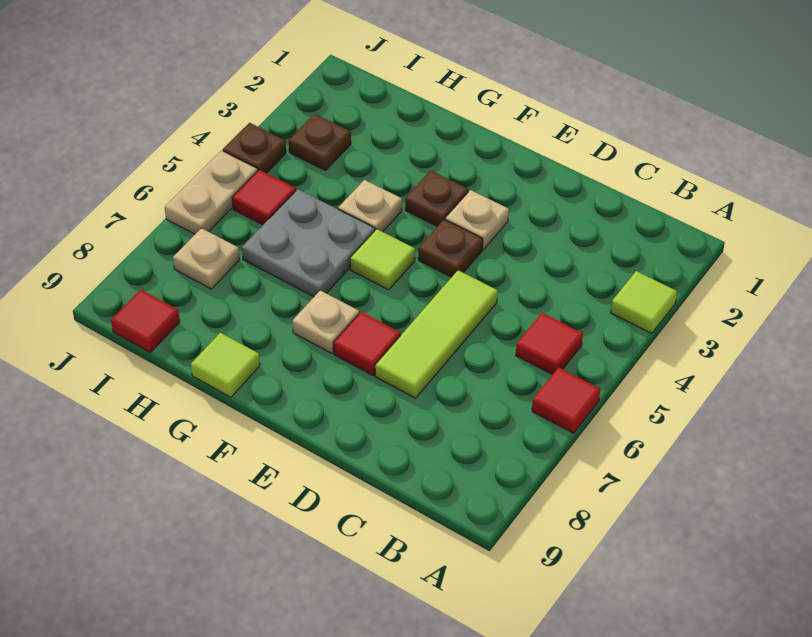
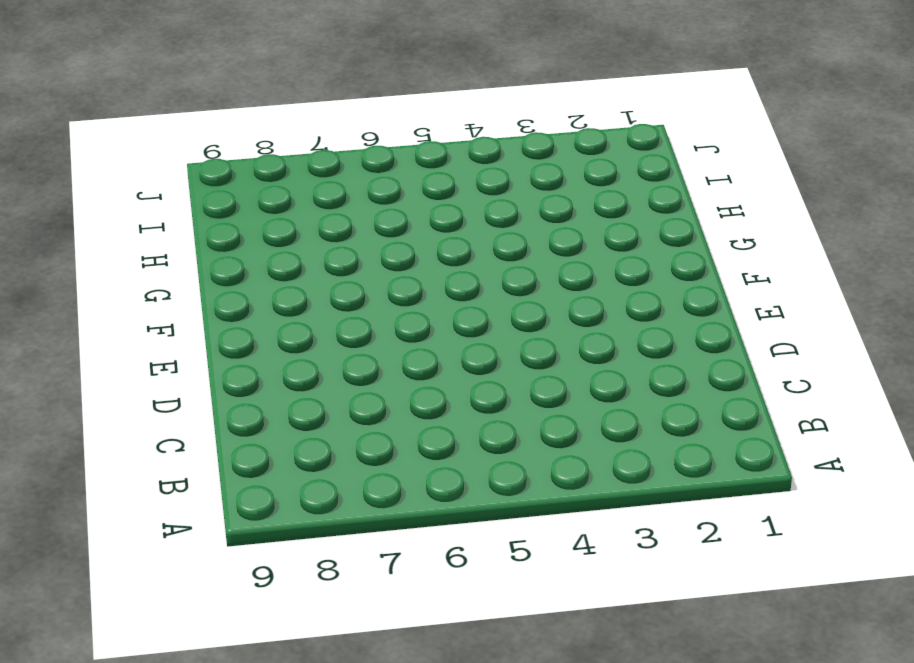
none -> lime tile A3 level 1
none -> red tile A6 level 1
none -> red tile B5 level 1

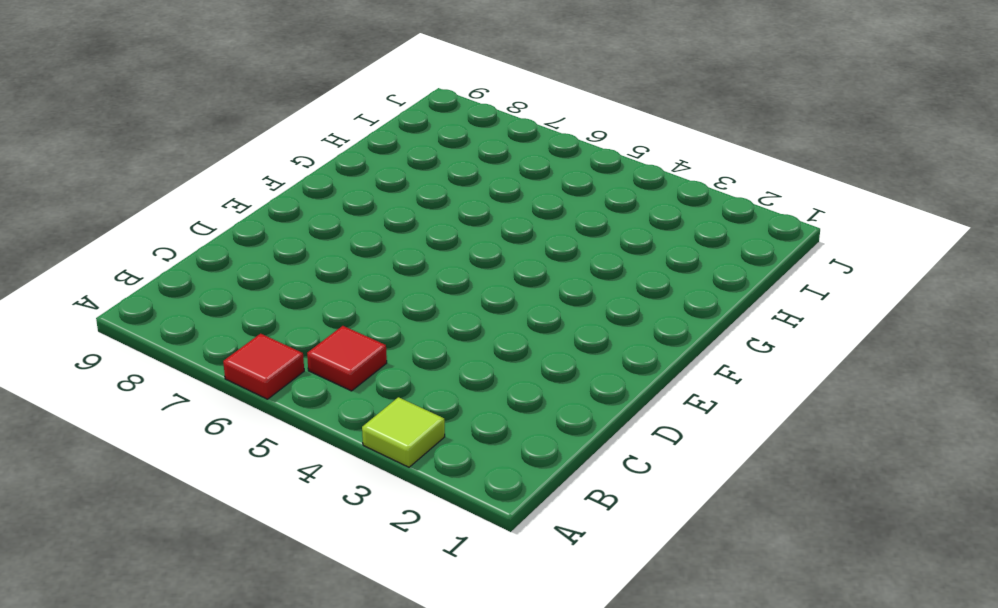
none -> lime tile D5:D7 level 1
none -> tan plate E3 level 1
none -> brown plate E4 level 1

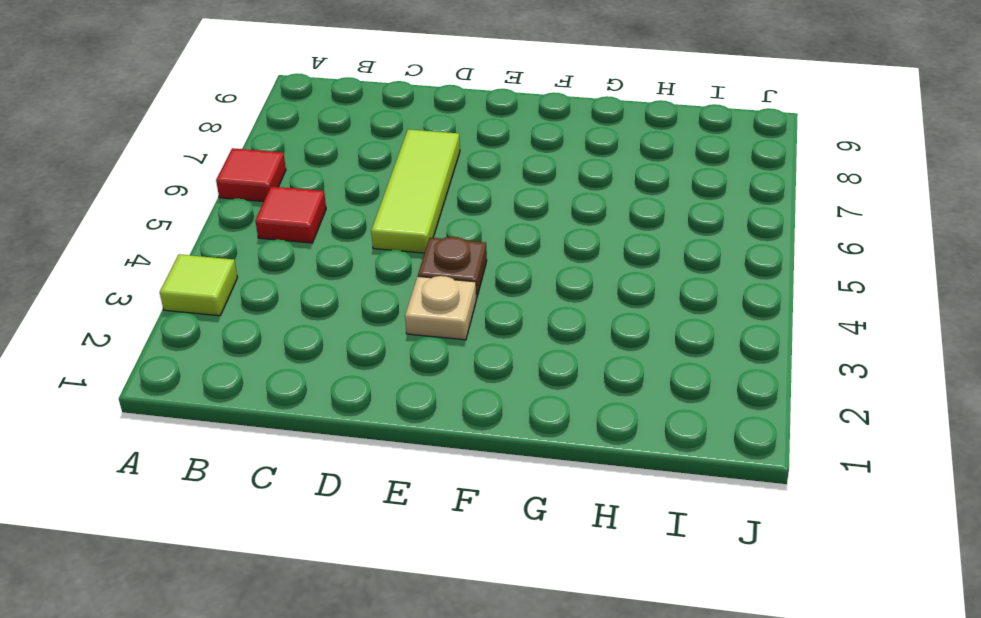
none -> red tile E7 level 1
none -> brown plate F3 level 1
none -> lime tile F5 level 1

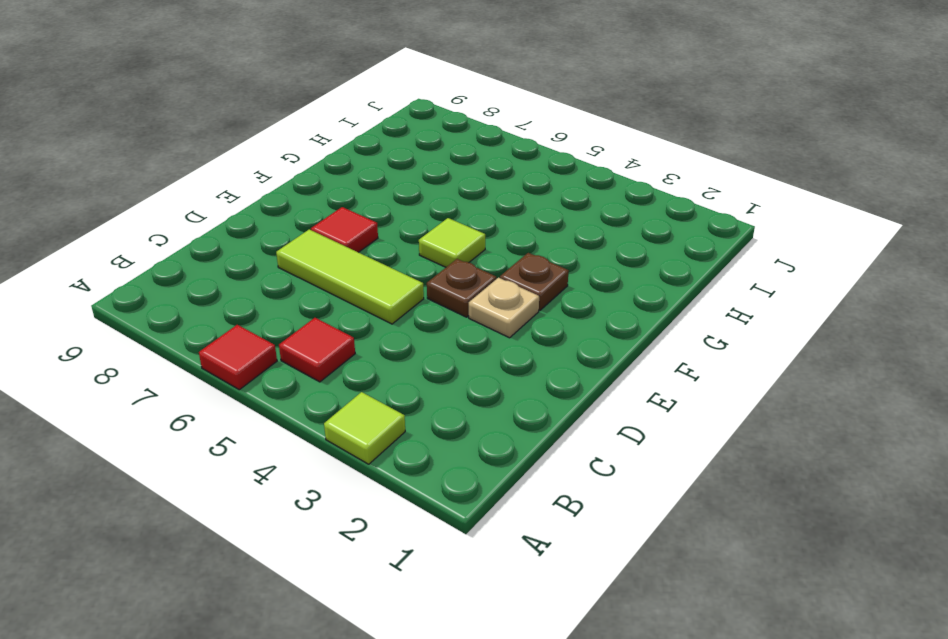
none -> tan plate F7 level 1
none -> tan plate G4 level 1
none -> grey plate G5:H6 level 1

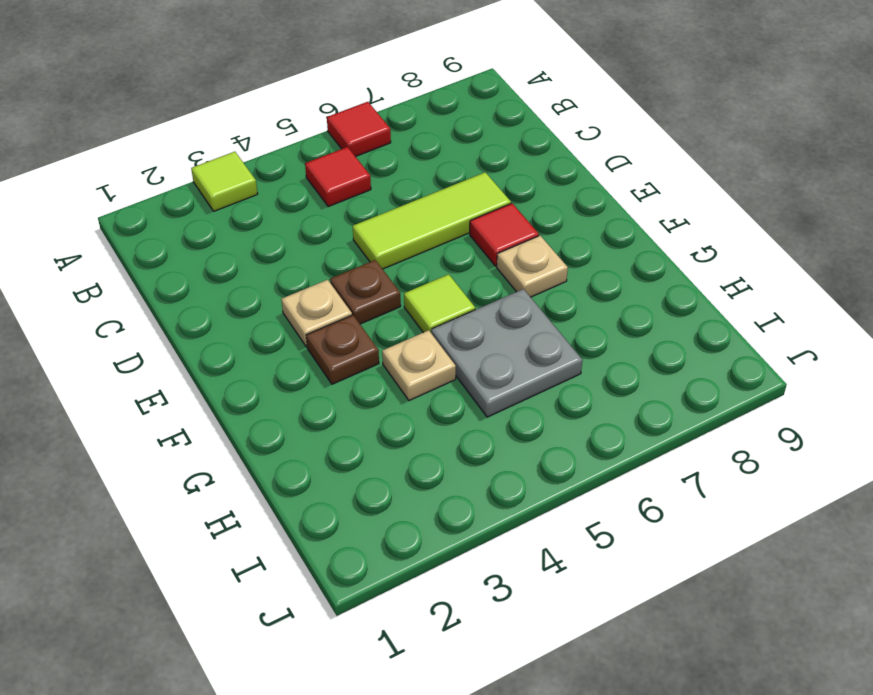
none -> lime tile G9 level 1
none -> brown plate I3 level 1
none -> red tile I5 level 1

